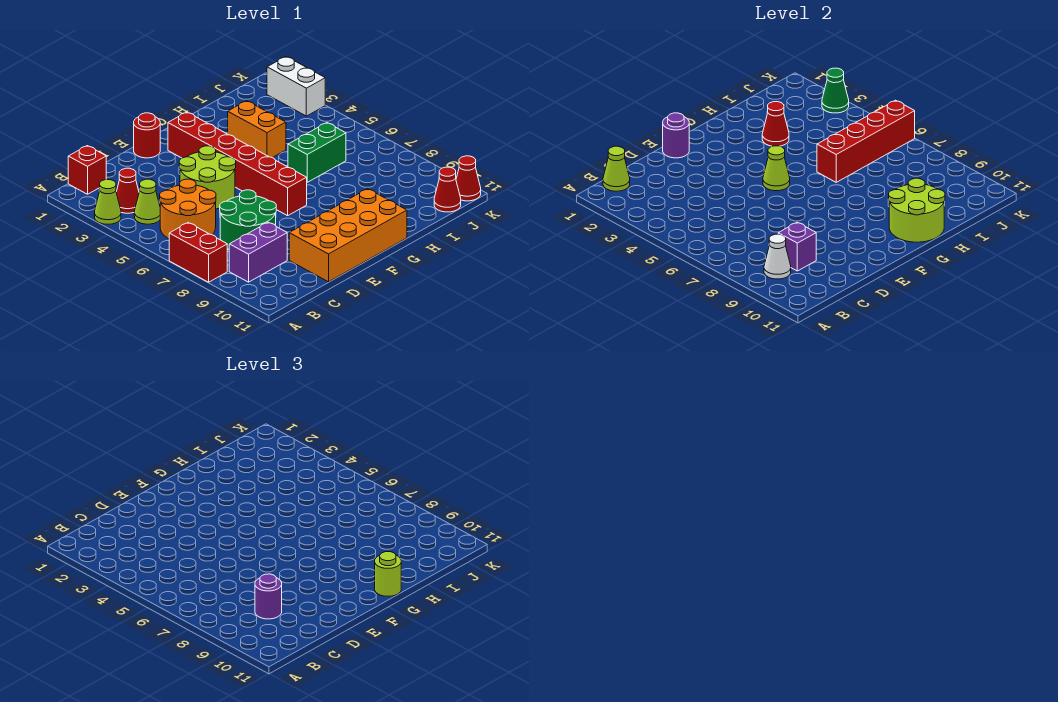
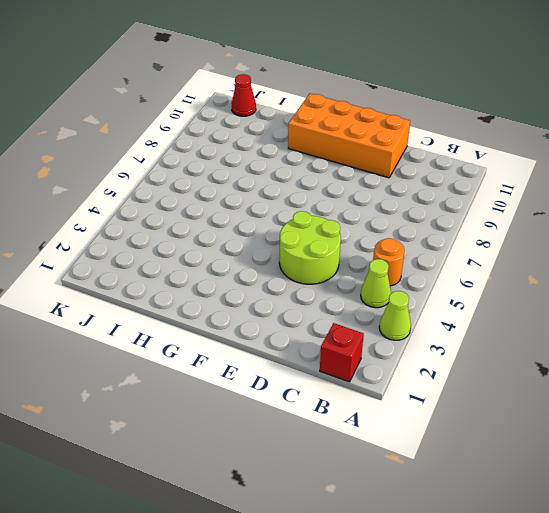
orange round brick B5 level 1 -> orange round brick B5:C6 level 1
none -> red brick A7:A8 level 1
none -> red cone B3 level 1
none -> purple brick B9:C9 level 1

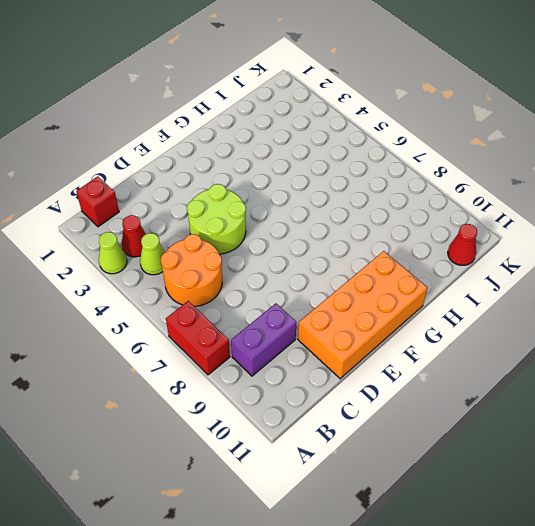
none -> green round brick C7:D8 level 1
none -> red round brick E1 level 1
none -> red brick F2:F7 level 1

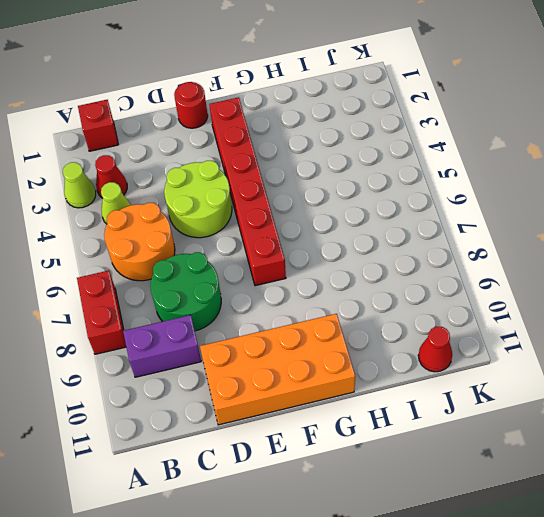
none -> orange brick H3:H4 level 1
none -> green brick H6:I6 level 1
none -> white brick K2:K3 level 1

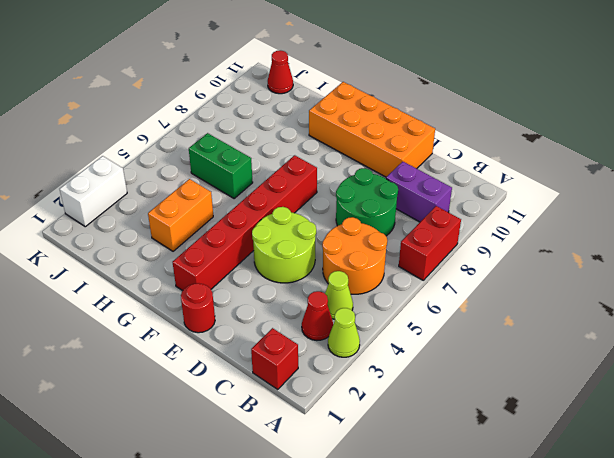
none -> red cone K11 level 1
none -> lime cone B1 level 2
none -> white cone B9 level 2

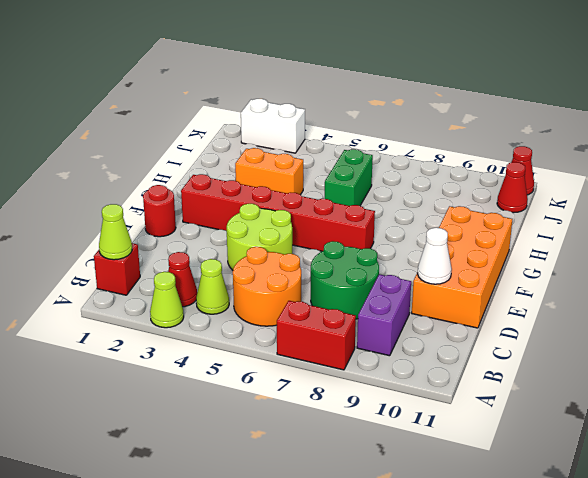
white cone D10 level 2 -> white cone B9 level 2
none -> purple brick C9 level 2
none -> purple round brick E1 level 2
none -> lime cone F5 level 2

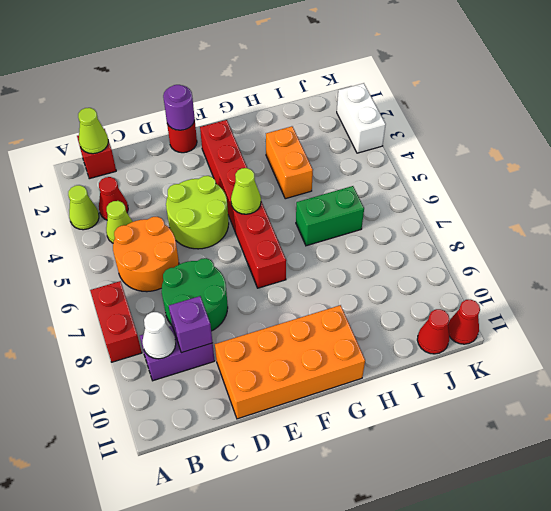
none -> lime round brick G10:H11 level 2
none -> red cone H3 level 2
none -> red brick H6:K6 level 2

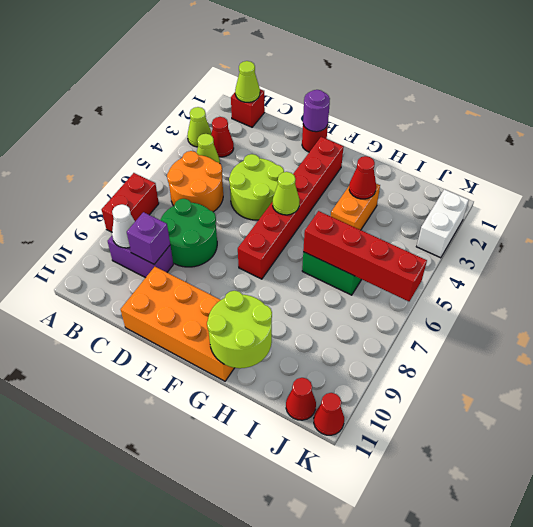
none -> green cone K3 level 2
none -> purple round brick C9 level 3
none -> lime round brick G11 level 3

